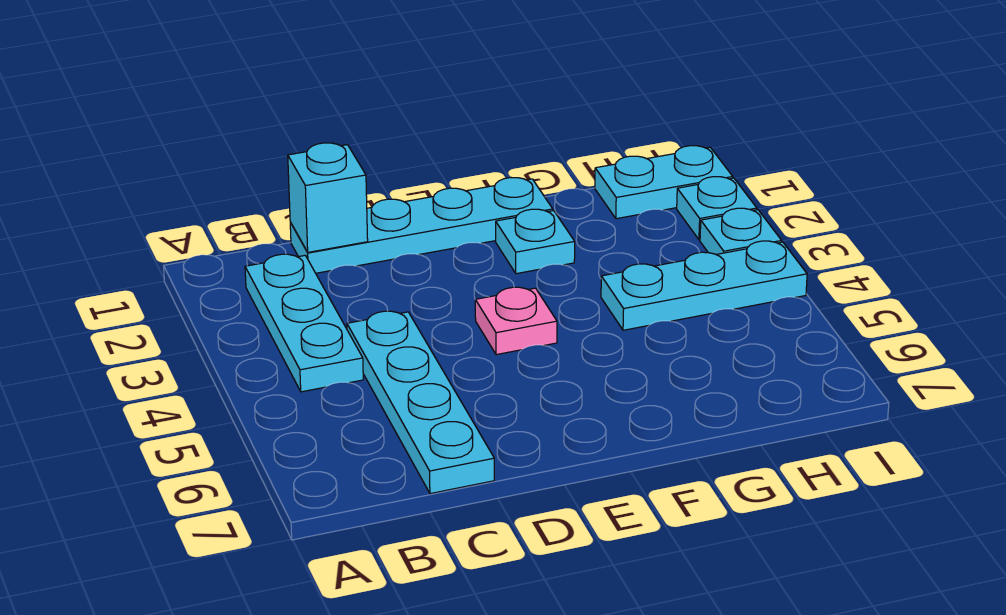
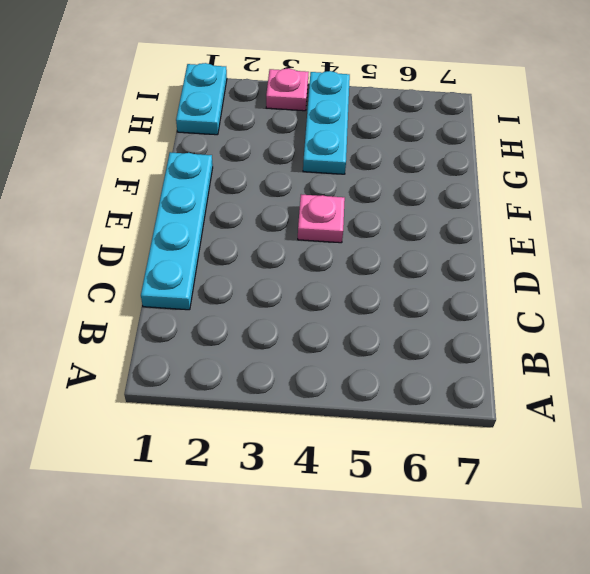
pink plate I3 level 1 -> cyan plate I3 level 1
none -> cyan plate B2:B4 level 1
none -> cyan plate C4:C7 level 1

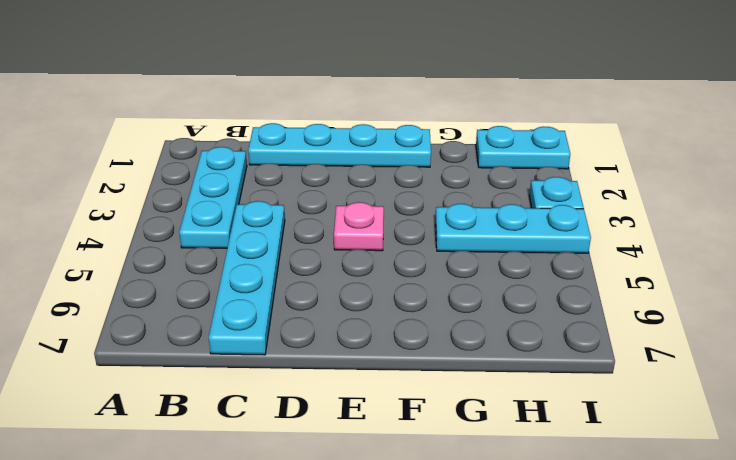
none -> cyan plate F2 level 1
none -> cyan plate I2 level 1

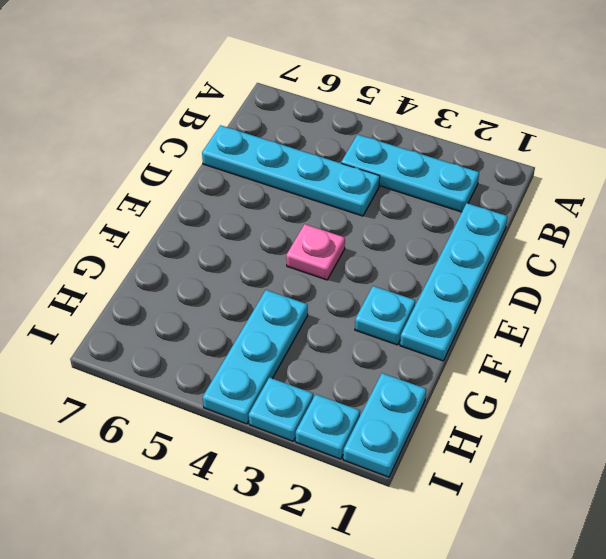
none -> cyan brick C1 level 2

